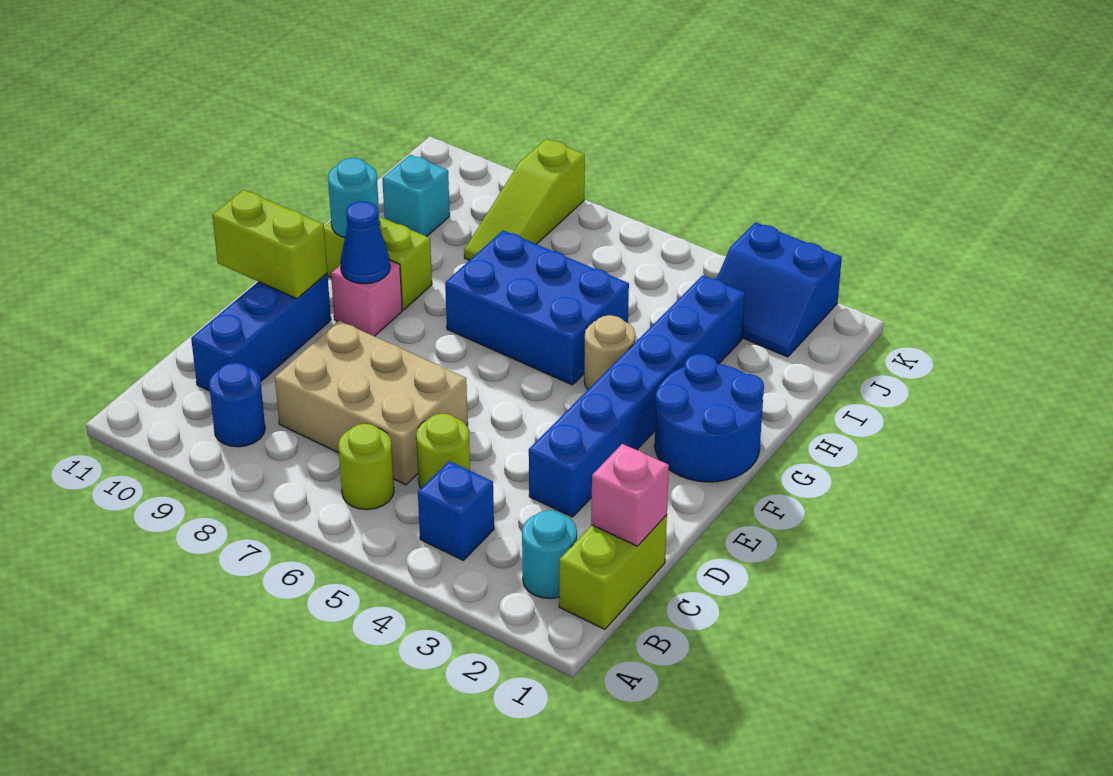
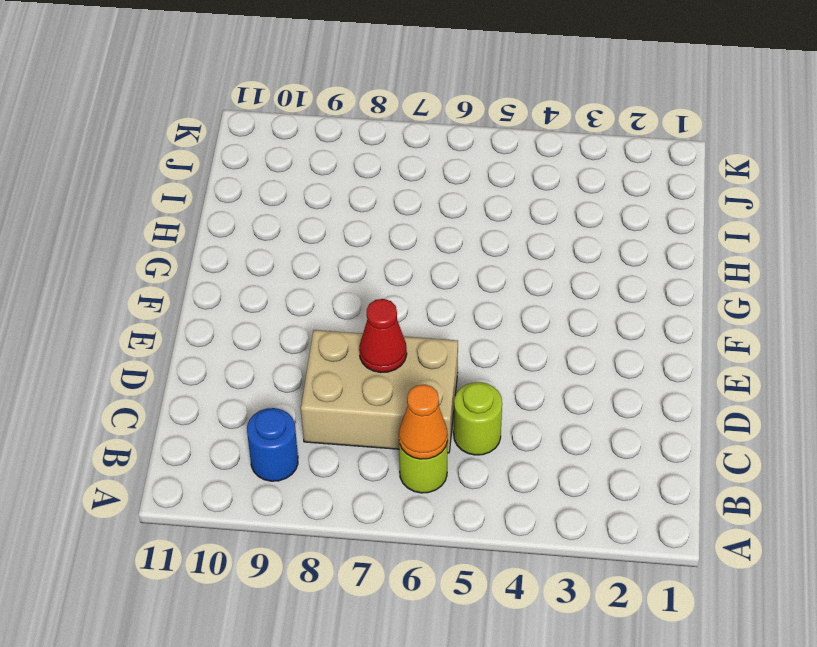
orange cone B6 level 2 -> none
red cone D7 level 2 -> none
none -> lime brick B1:C1 level 1
none -> cyan round brick B2 level 1
none -> blue brick B4 level 1

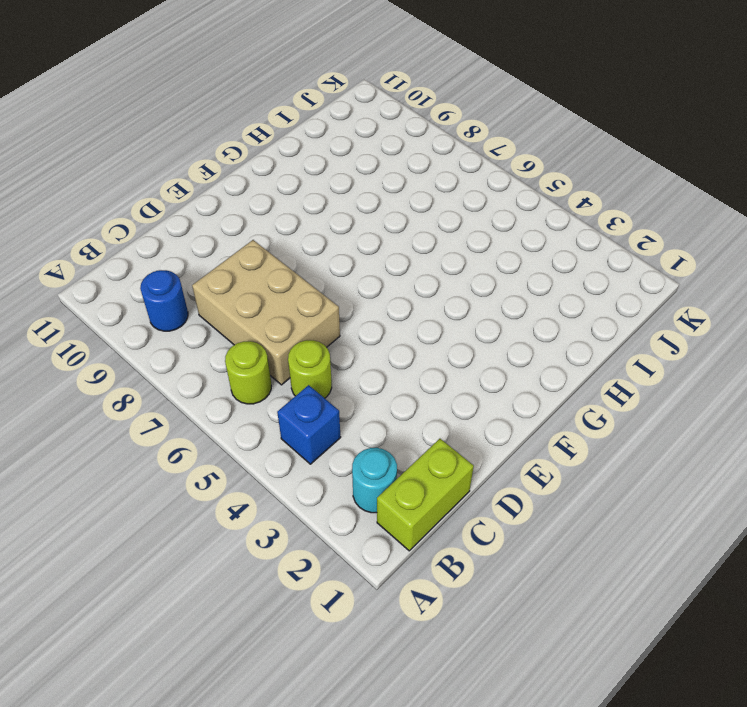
none -> blue brick C10:E10 level 1
none -> blue brick D3:I3 level 1
none -> blue round brick F1:G2 level 1

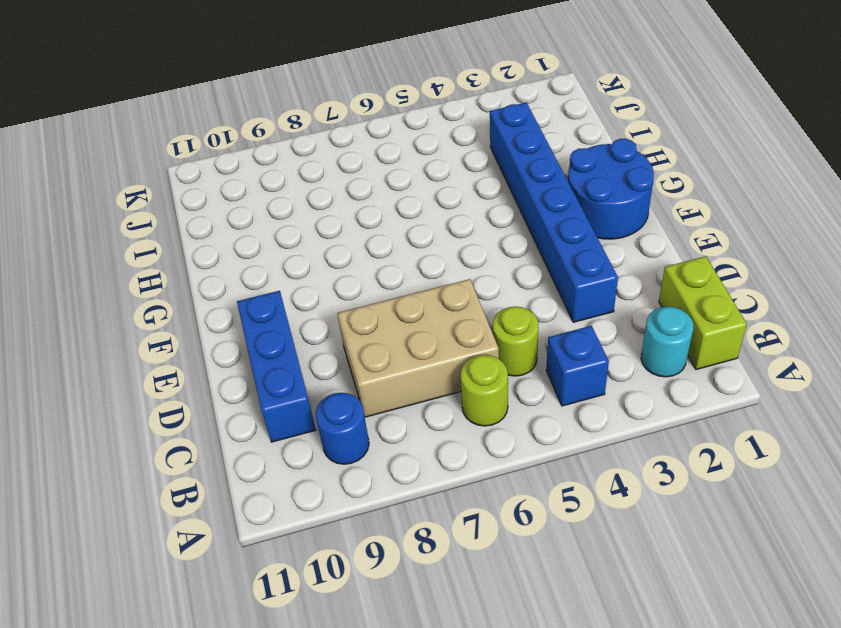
none -> pink brick F9 level 1
none -> tan round brick G4 level 1
none -> blue brick G5:H7 level 1

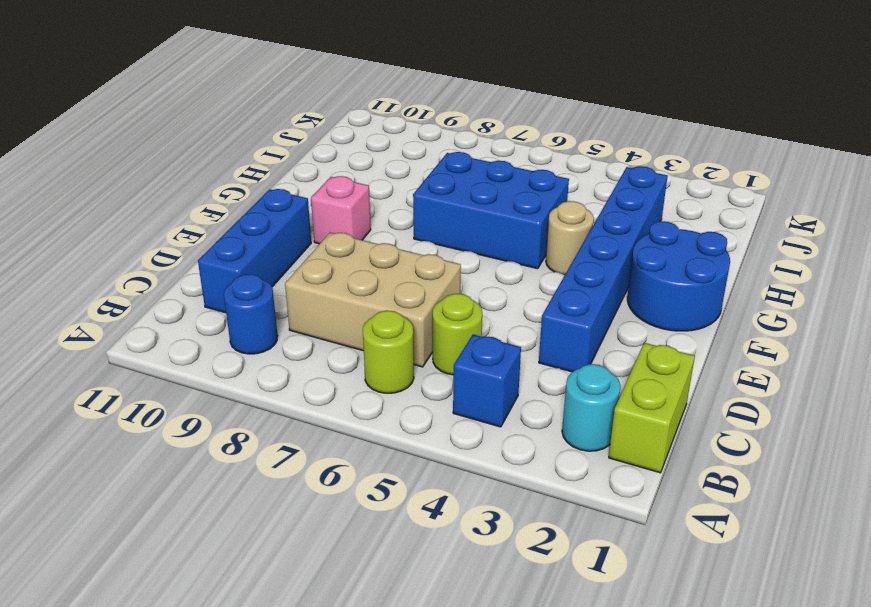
none -> lime brick G9:G10 level 1
none -> lime slope I8:K8 level 1 top K
none -> cyan brick I10 level 1

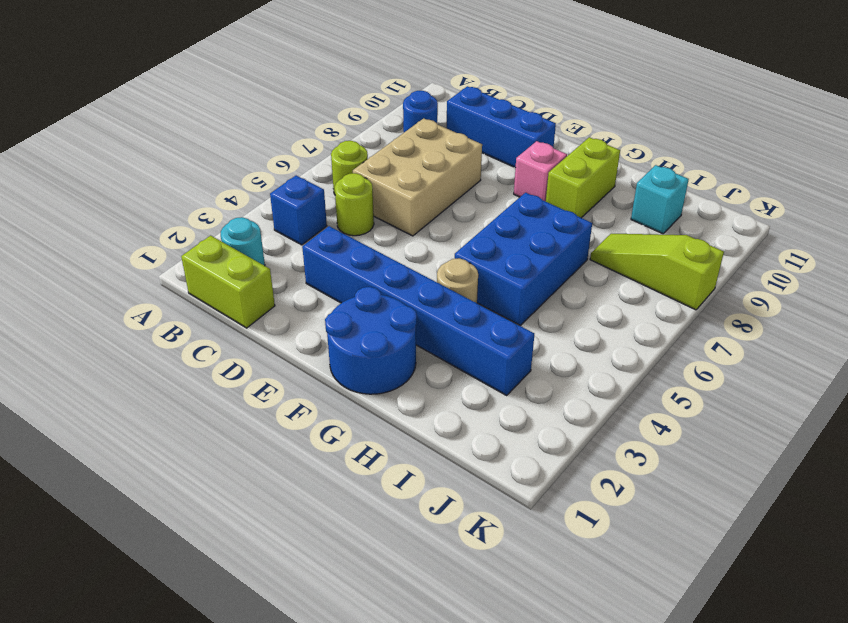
none -> blue slope J2:K3 level 1 top K
none -> pink brick C1 level 2
none -> lime brick E10:E11 level 2

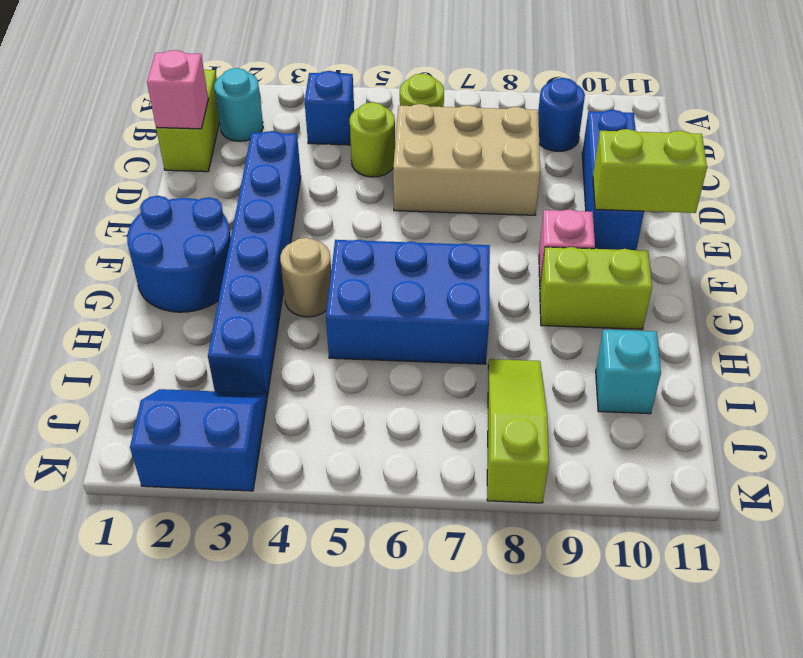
none -> blue cone F9 level 2
none -> cyan round brick G10 level 2

